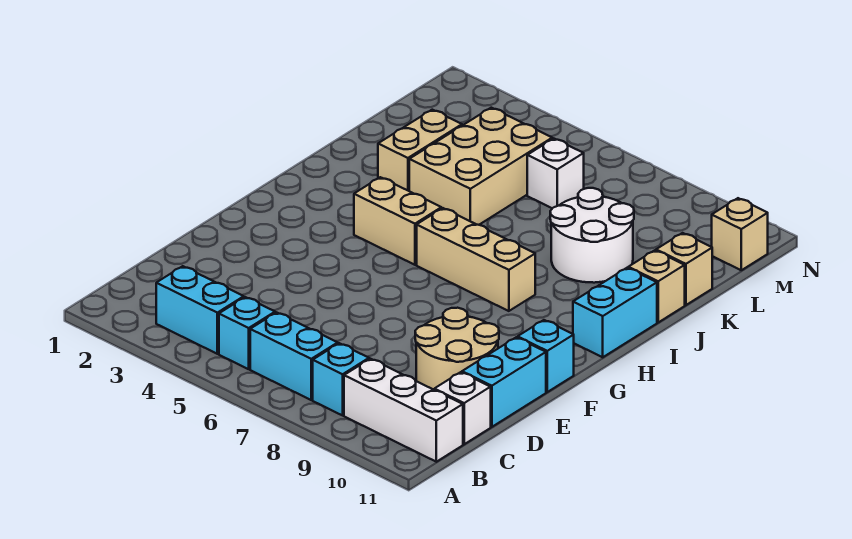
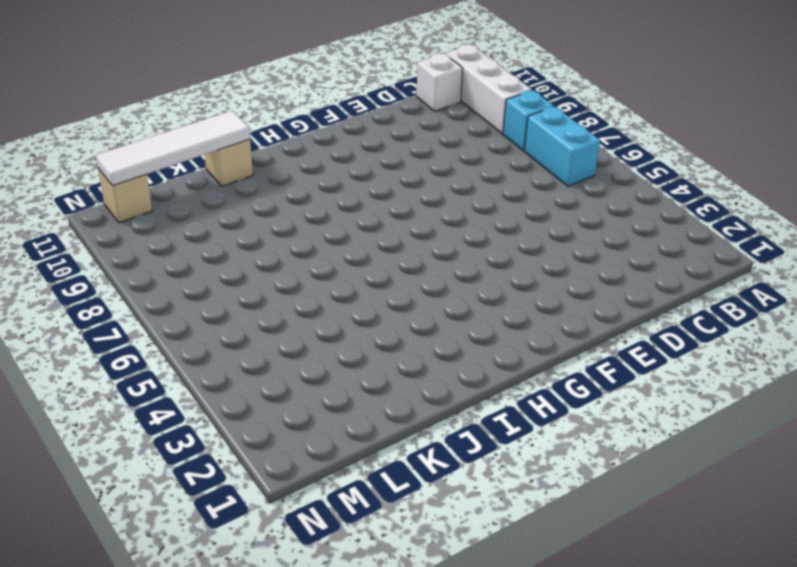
white tile J11:M11 level 2 -> none
none -> cyan brick B3:B4 level 1
none -> cyan brick B5 level 1
none -> tan round brick D9:E10 level 1

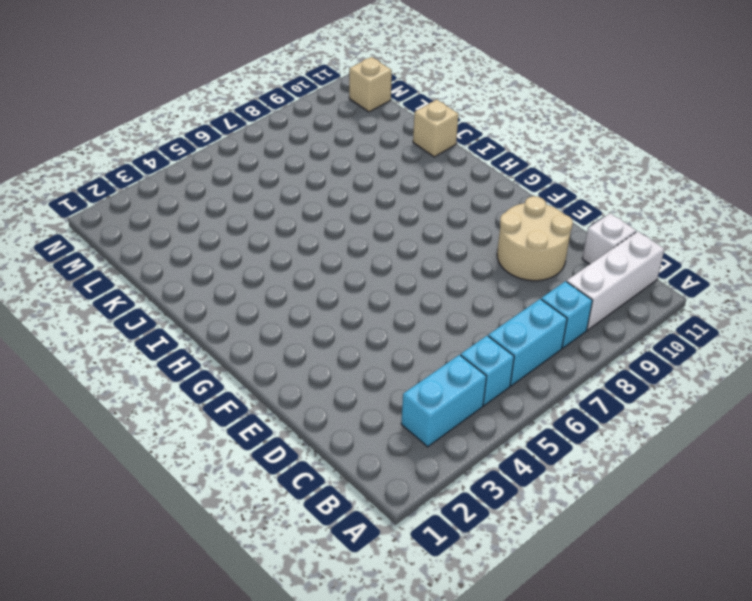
none -> cyan brick D11:E11 level 1
none -> cyan brick F11 level 1
none -> tan brick H4:H5 level 1

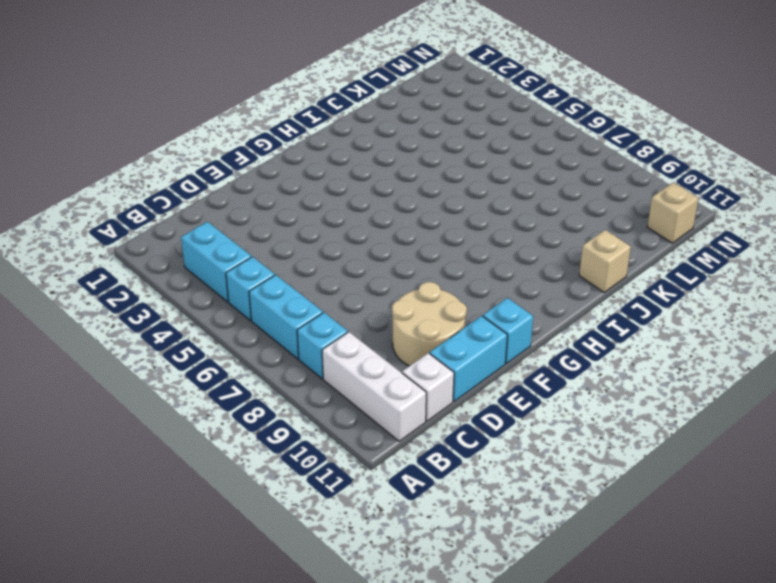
none -> tan brick H4:H5 level 1
none -> tan brick H6:H8 level 1
none -> cyan brick H11:I11 level 1

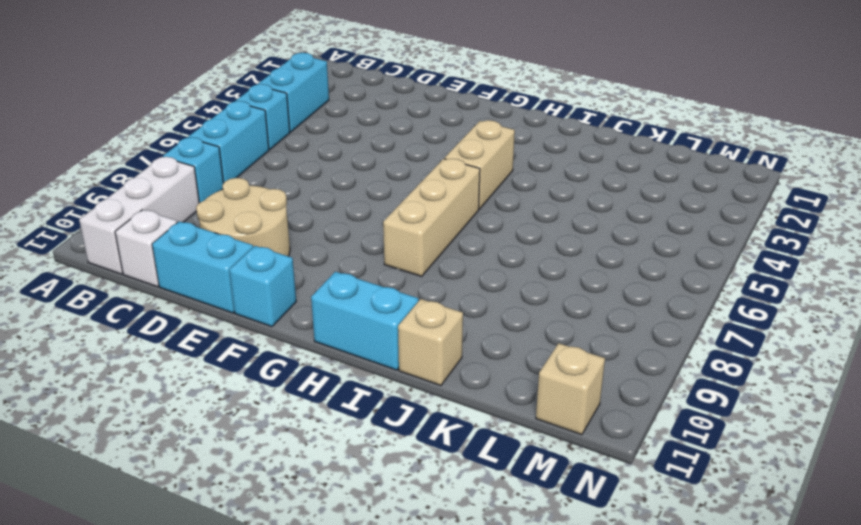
none -> tan brick J3:K3 level 1
none -> tan brick J4:L5 level 1
none -> white round brick J8:K9 level 1

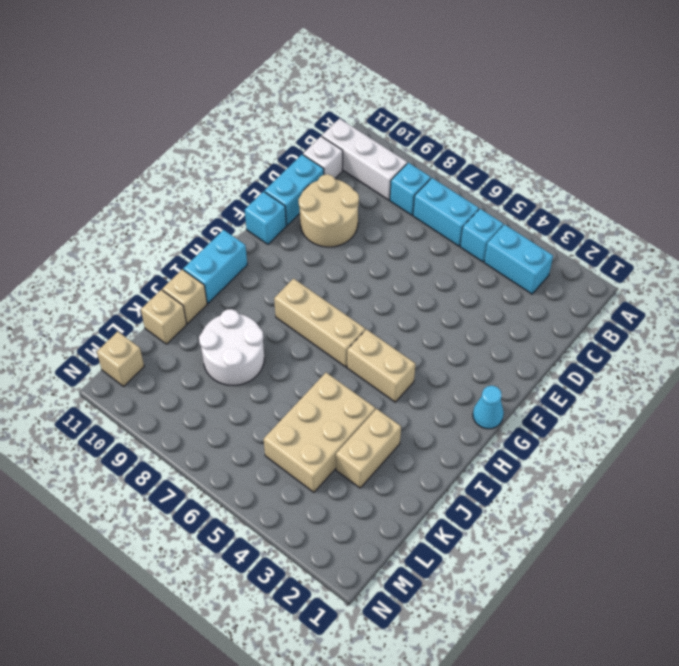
cyan cone G1 level 1 -> none
none -> white brick L6 level 1

